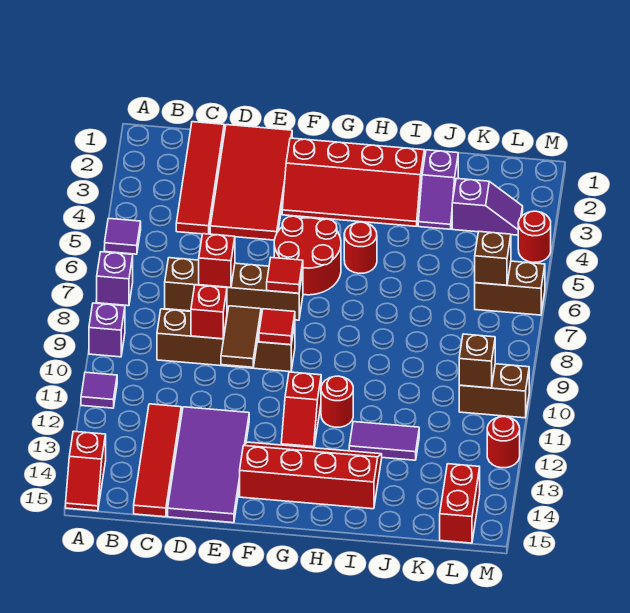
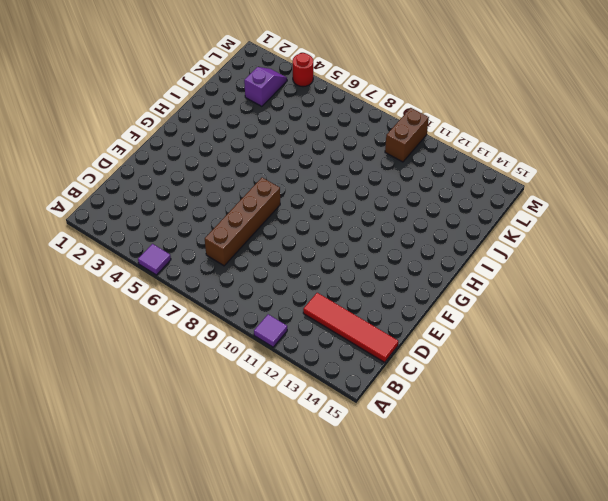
none -> purple brick A7 level 1
none -> purple brick A9 level 1
none -> red slope A14:A15 level 1 top 14
none -> red tile C1:C4 level 1

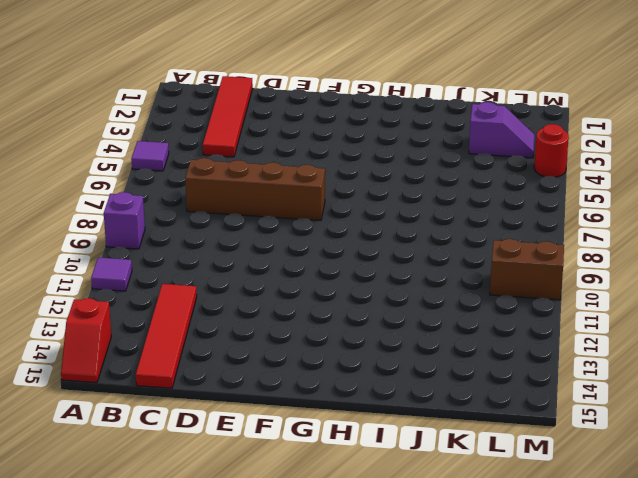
none -> purple brick A7 level 1
none -> brown brick C9:F9 level 1
none -> red tile D1:E4 level 1
none -> purple tile D12:E15 level 1

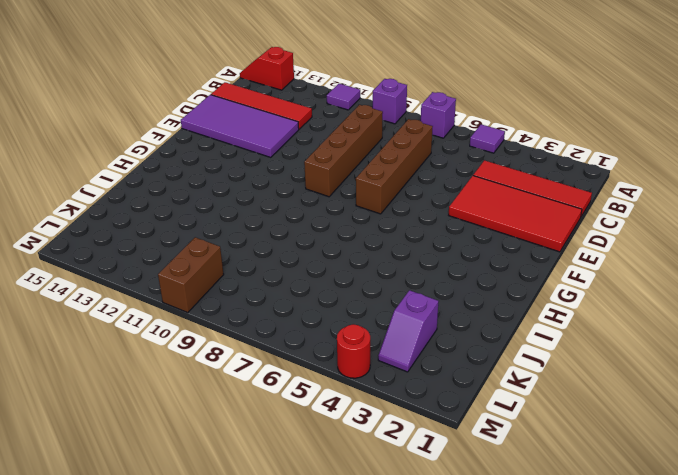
none -> red slope F2:I3 level 1 top 2
none -> red round brick F5:G6 level 1
none -> red slope F13:I14 level 1 top 14
none -> red slope G11:G12 level 1 top 11

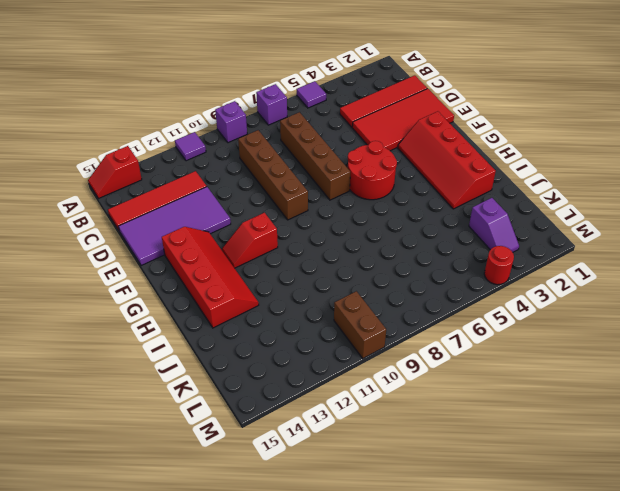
none -> red round brick H5 level 1
none -> red round brick H11 level 1
none -> purple tile I12:J12 level 1
none -> purple slope J2:J3 level 1 top 2

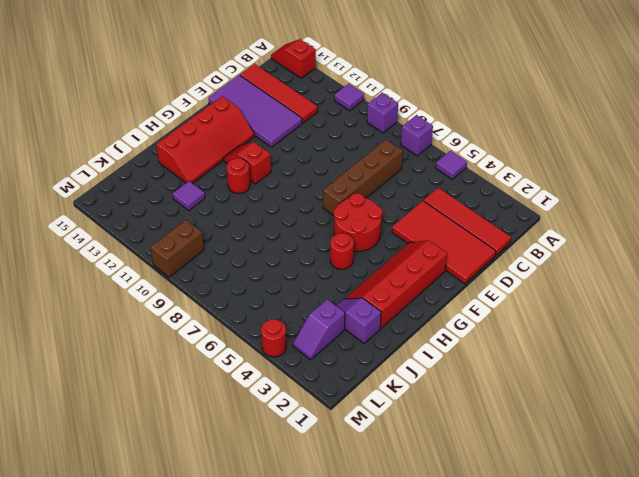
purple tile J12 level 1 -> purple tile I12:J12 level 1
none -> brown brick C9:F9 level 1
none -> brown brick L6:M6 level 1
none -> red brick L14:L15 level 1
none -> red round brick M12 level 1

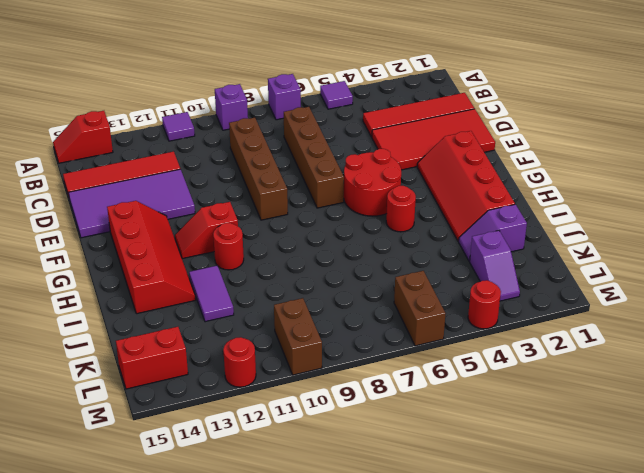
none -> red brick D7 level 2
none -> red brick D9 level 2
none -> brown tile E9:E10 level 2
none -> red tile F7 level 2

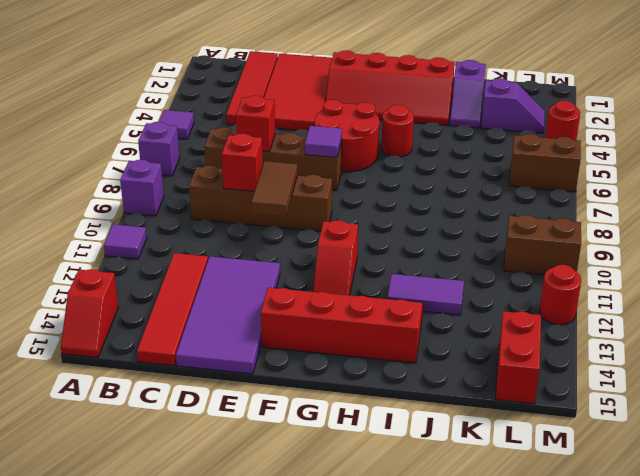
purple tile F7 level 2 -> red tile F7 level 2
none -> red round brick H11 level 1
none -> red tile F9 level 2
none -> brown brick L6 level 2
none -> brown brick L10 level 2

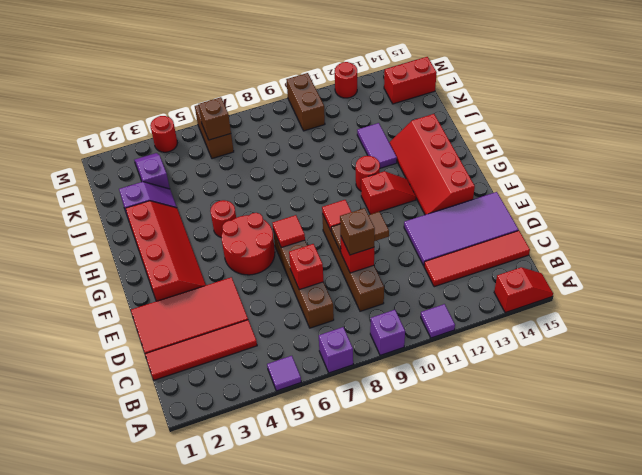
brown brick D9 level 3 -> brown brick L10 level 2

